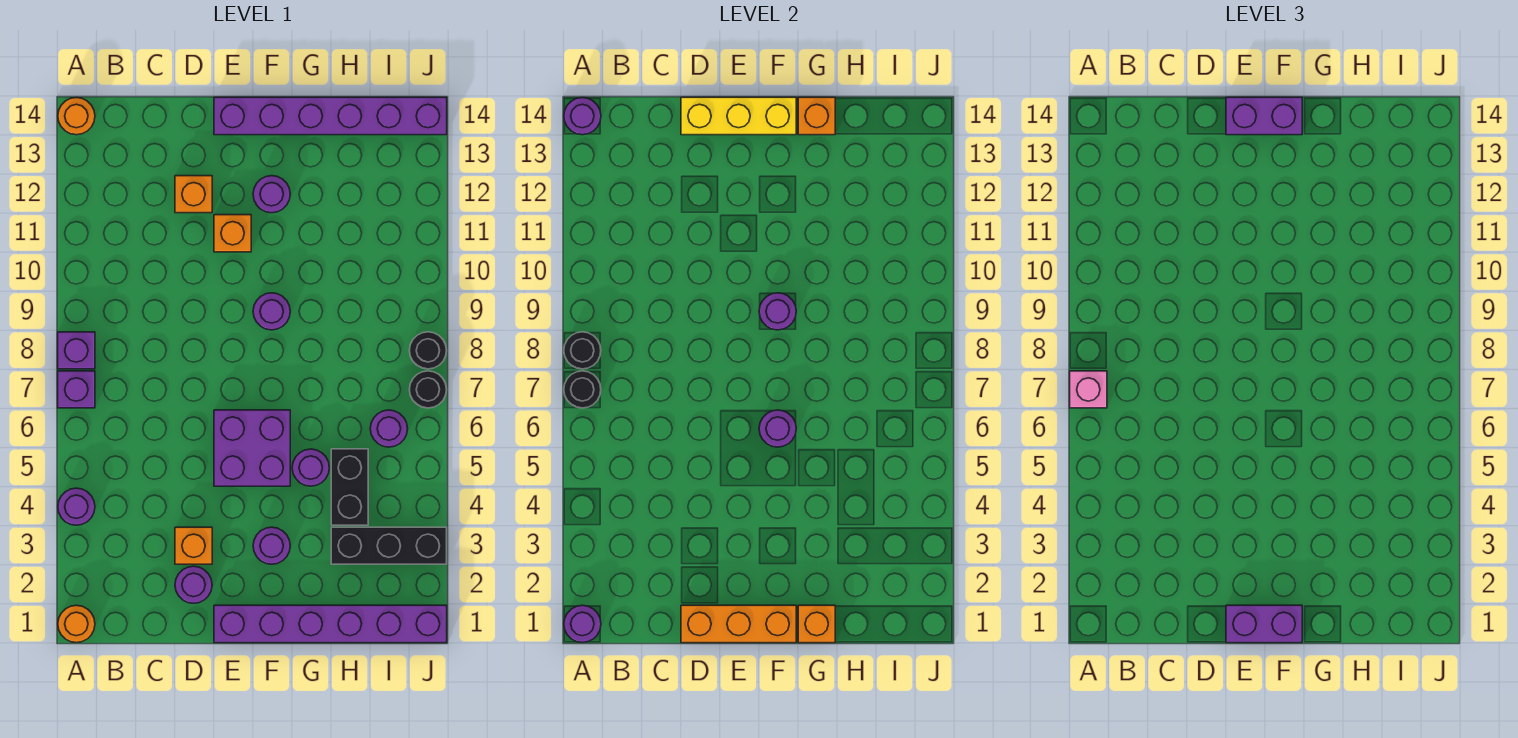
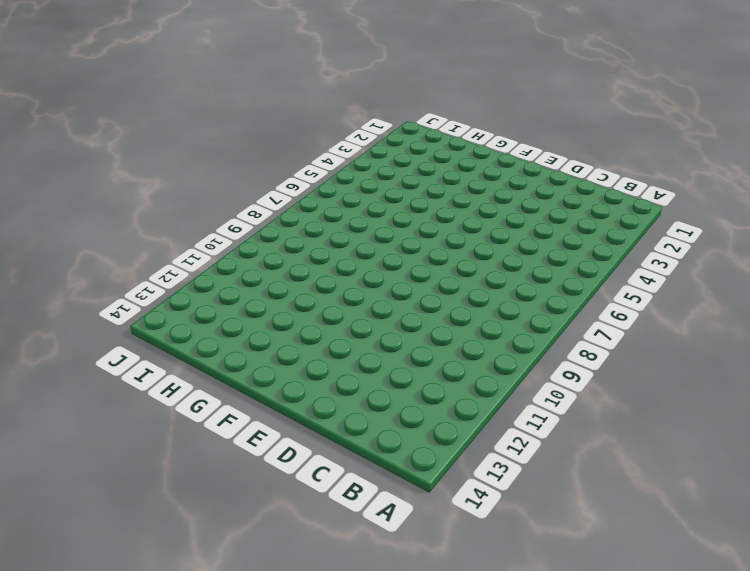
none -> orange round brick A1 level 1
none -> purple round brick A4 level 1
none -> purple brick A7 level 1
none -> purple brick A8 level 1

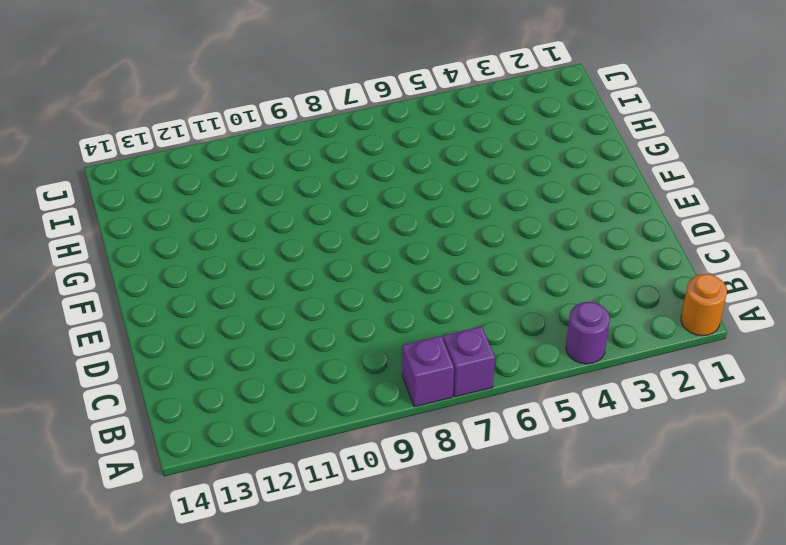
none -> orange round brick A14 level 1
none -> purple round brick D2 level 1
none -> orange brick D3 level 1
none -> orange brick D12 level 1

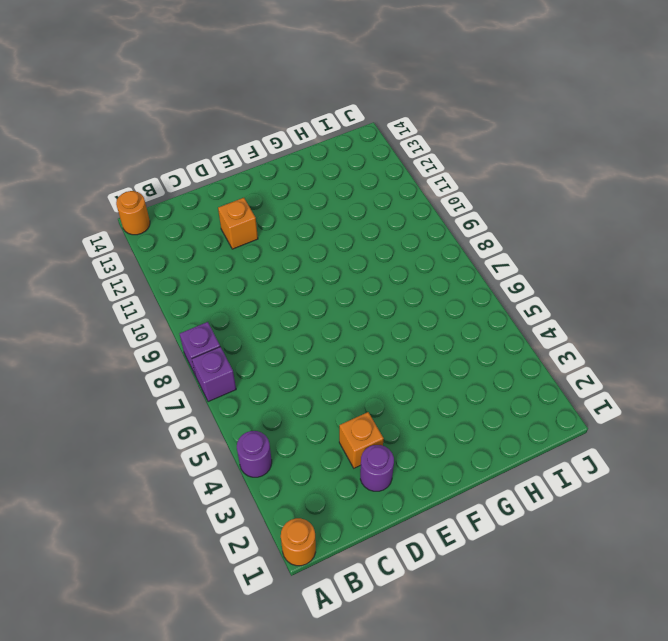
none -> purple brick E1:J1 level 1
none -> purple brick E5:F6 level 1
none -> orange brick E11 level 1
none -> purple brick E14:J14 level 1

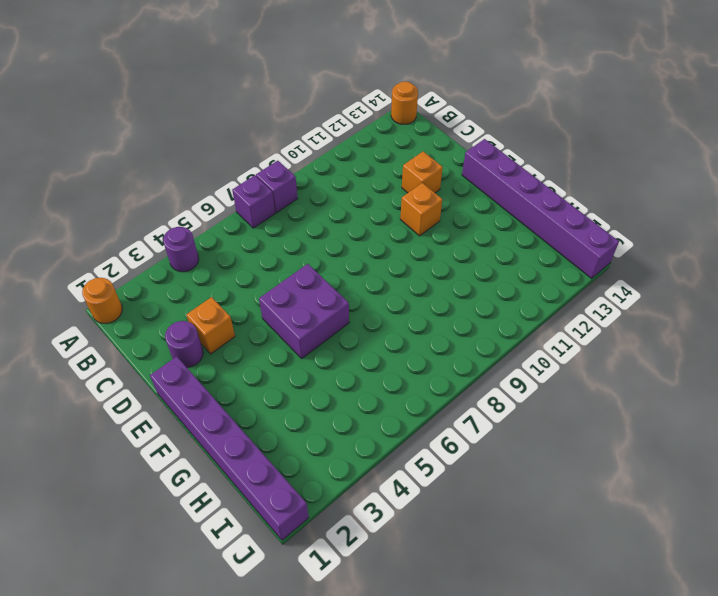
none -> purple round brick F3 level 1
none -> purple round brick F9 level 1
none -> purple round brick F12 level 1
none -> purple round brick G5 level 1

